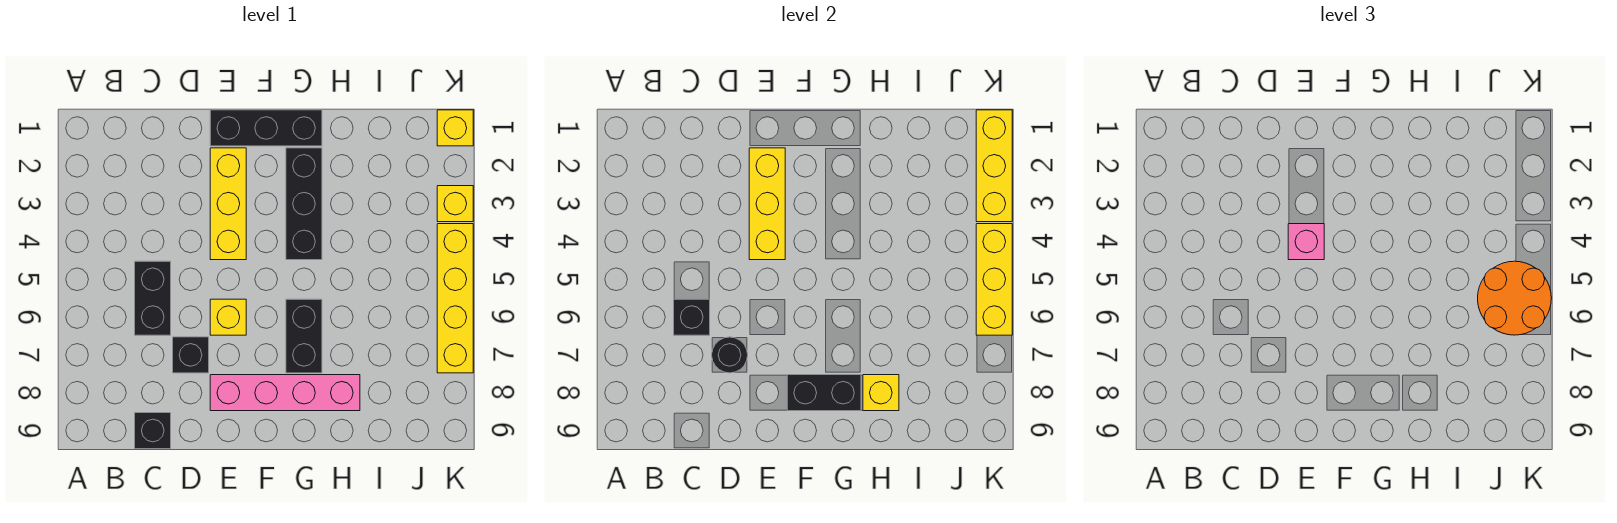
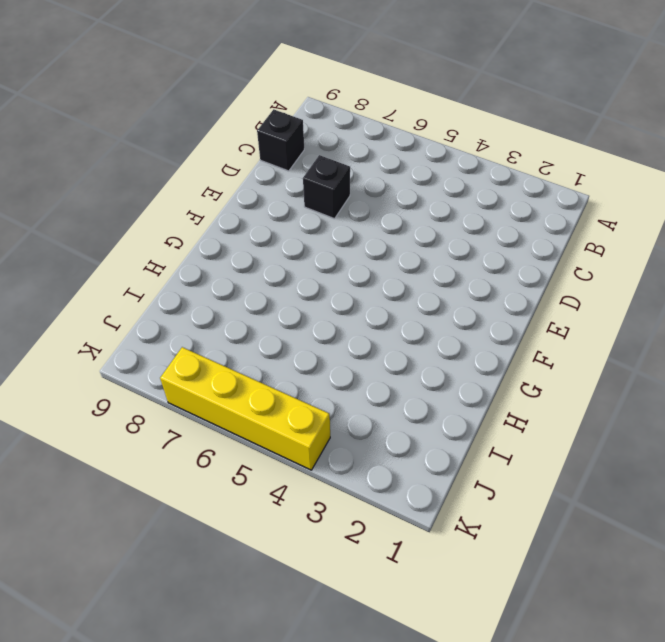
none -> black brick C5:C6 level 1
none -> black brick E1:G1 level 1
none -> yellow brick E2:E4 level 1

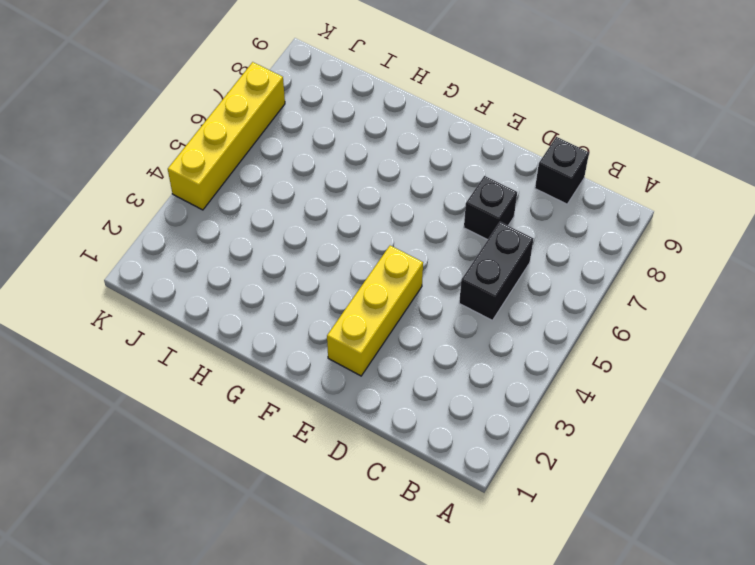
none -> black brick E1:G1 level 1
none -> yellow brick E6 level 1
none -> pink brick E8:H8 level 1

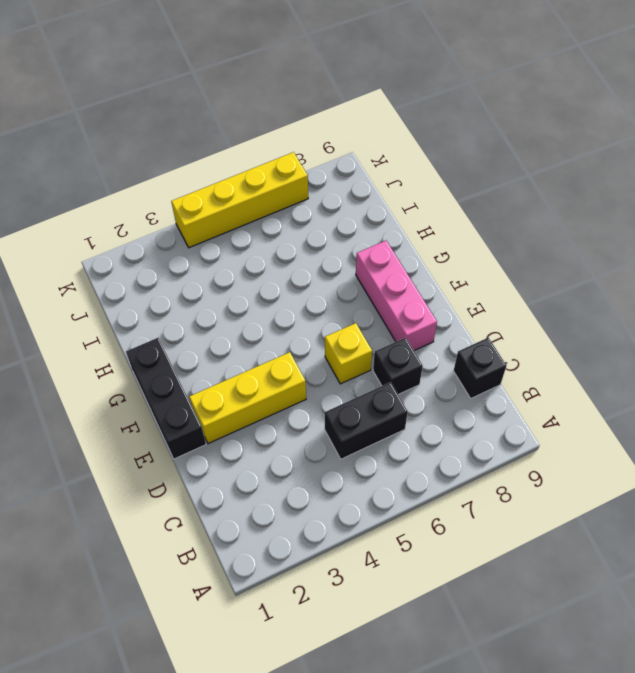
pink brick E8:G8 level 1 -> pink brick E8:H8 level 1
none -> black brick G2:G4 level 1
none -> black brick G6:G7 level 1
none -> yellow brick K1 level 1

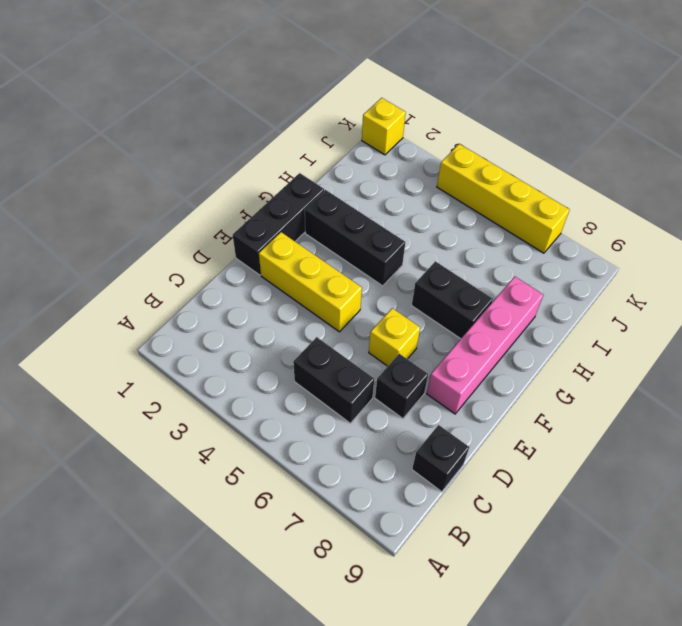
none -> yellow brick K3 level 1
none -> black brick C6 level 2
none -> black round brick D7 level 2

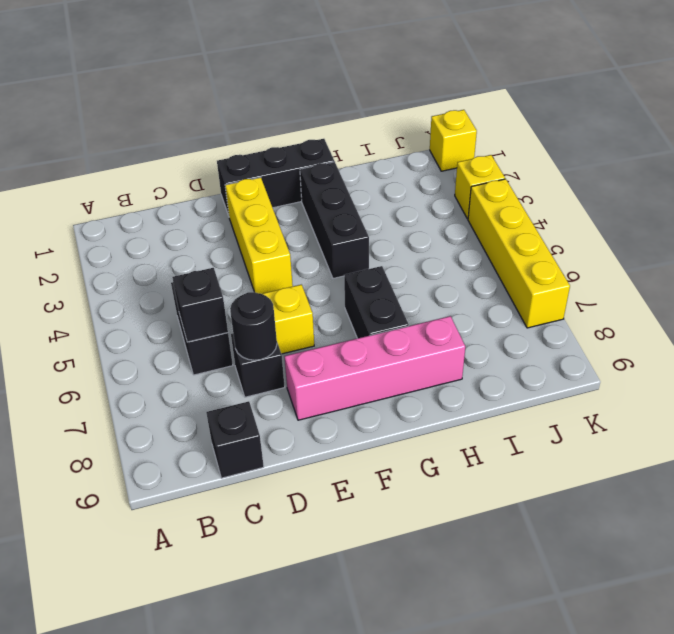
none -> yellow brick E2:E4 level 2
none -> black brick F8:G8 level 2
none -> yellow brick H8 level 2

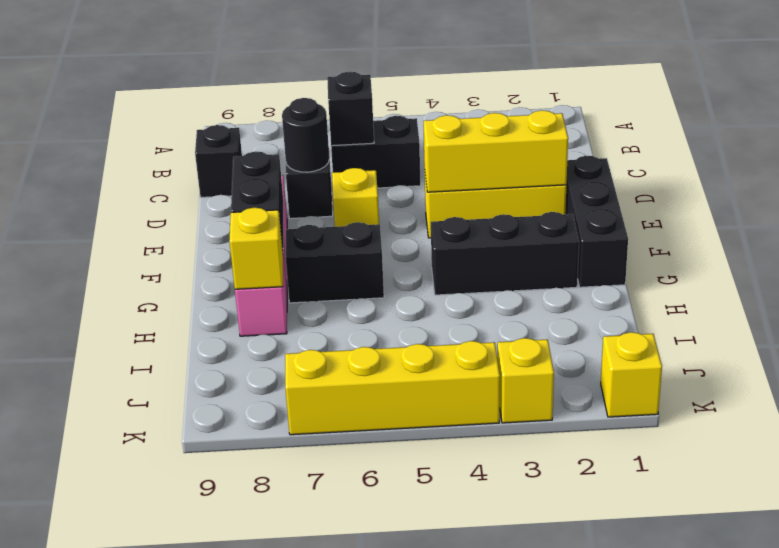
none -> yellow brick K1:K3 level 2
none -> yellow brick K4:K6 level 2
none -> pink brick E4 level 3

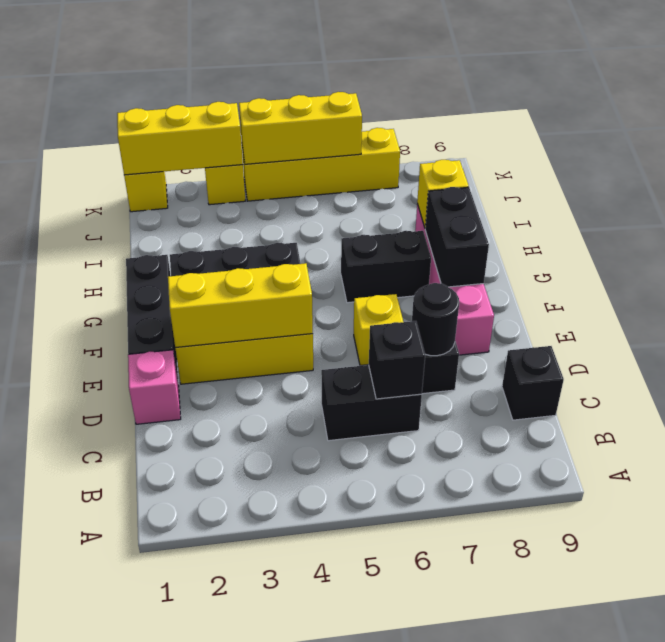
pink brick D1 level 1 -> pink brick E4 level 3
none -> orange round brick J5:K6 level 3

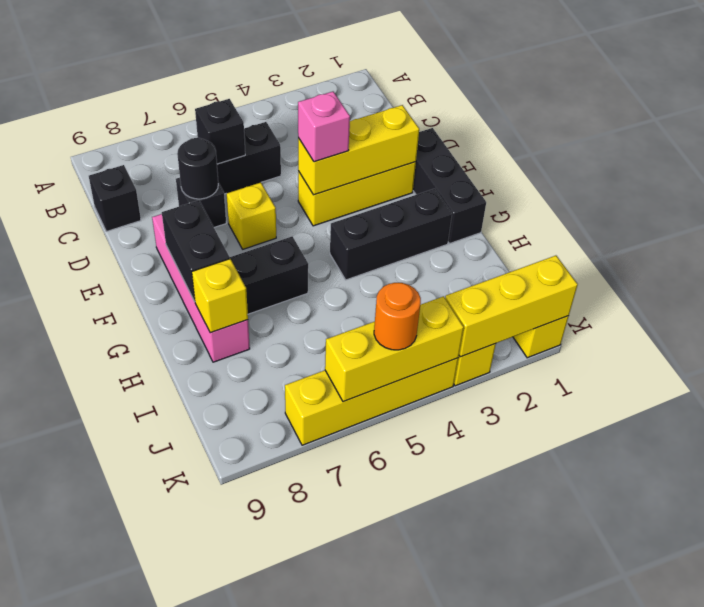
orange round brick K5 level 3 -> orange round brick J5:K6 level 3

